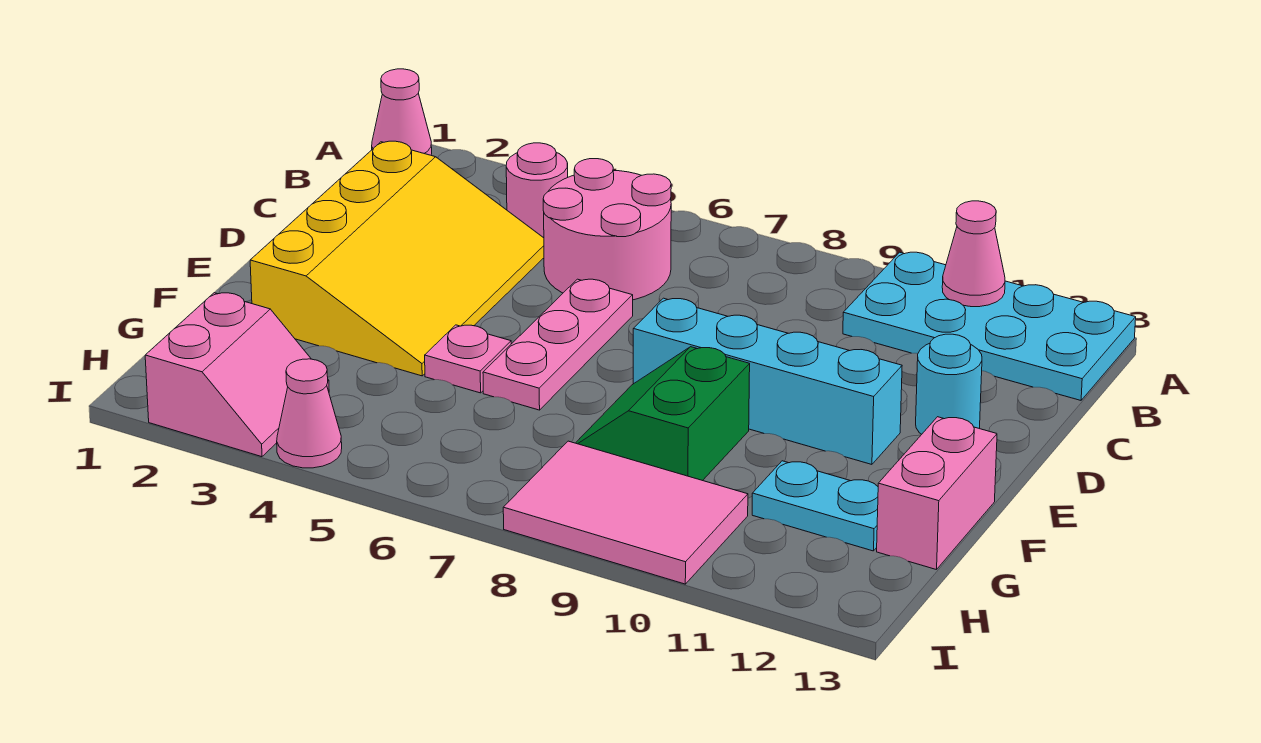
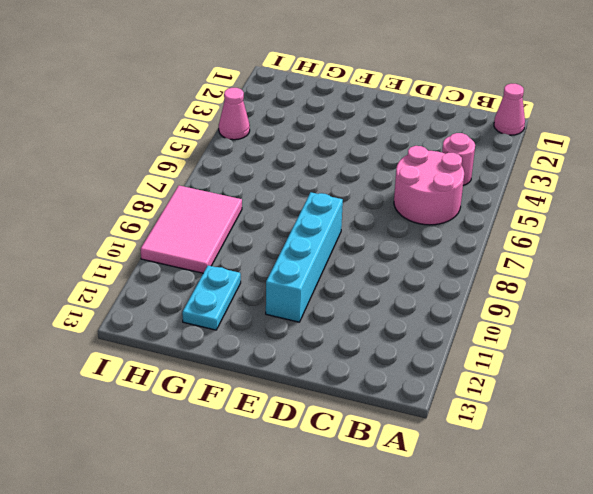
none -> cyan plate A10:B13 level 1
none -> yellow slope C2:F4 level 1 top 2
none -> pink plate D6:F6 level 1

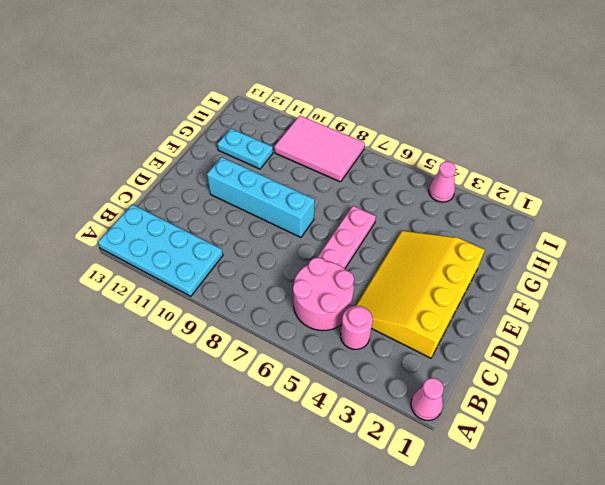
none -> cyan round brick D12 level 1
none -> pink plate F5 level 1
none -> green slope F8:G9 level 1 top 9

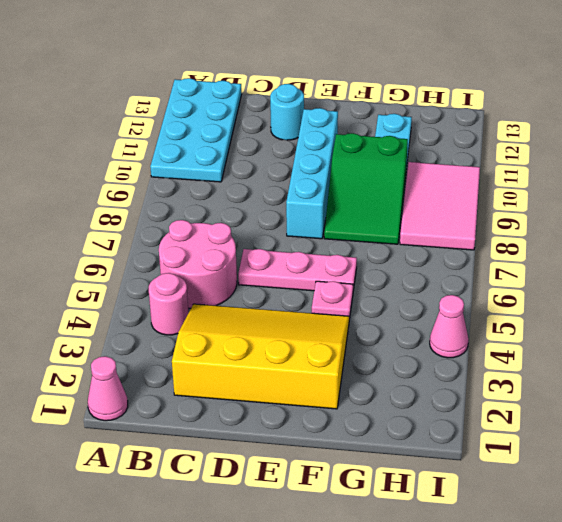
green slope F8:G10 level 1 top 10 -> green slope F8:G9 level 1 top 9
none -> pink brick F13:G13 level 1
none -> pink slope H2:I3 level 1 top 2
none -> pink cone A11 level 2

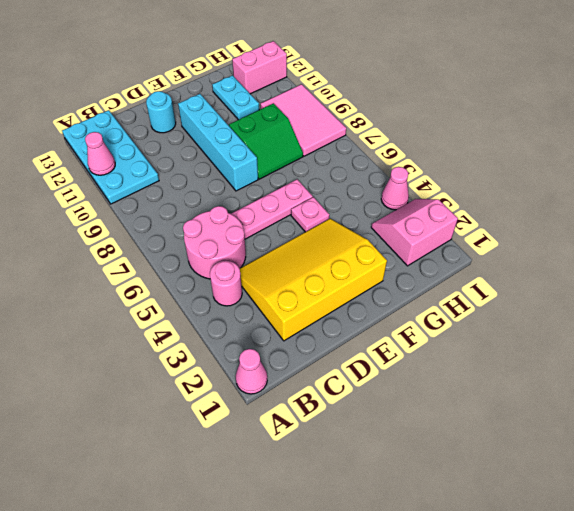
pink brick H12:I12 level 1 -> pink brick F13:G13 level 1

